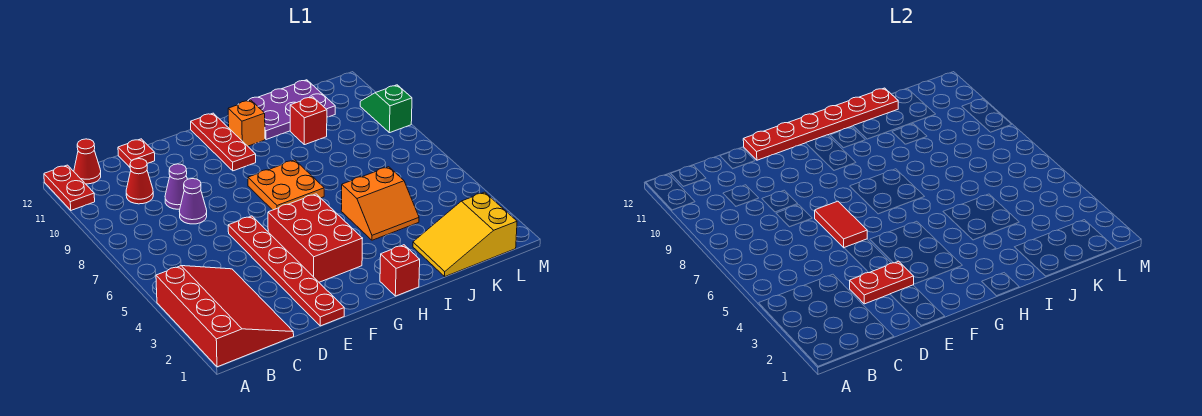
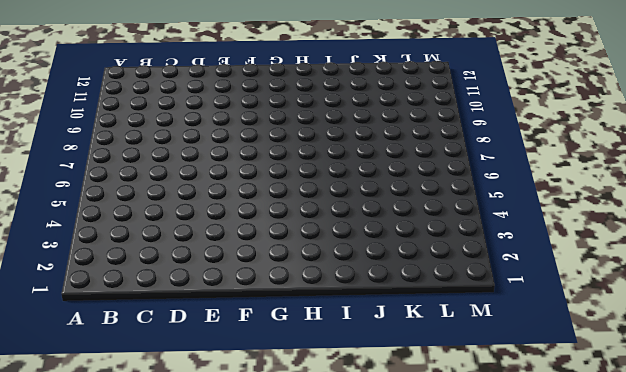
none -> red slope A1:C4 level 1 top A
none -> red plate A11:A12 level 1
none -> red cone B12 level 1

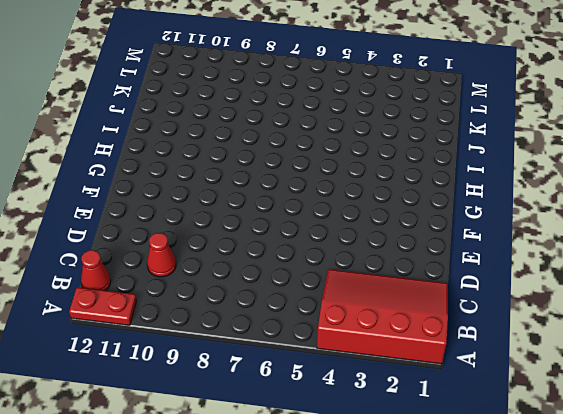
none -> purple cone D8 level 1
none -> purple cone D9 level 1
none -> red plate D12 level 1

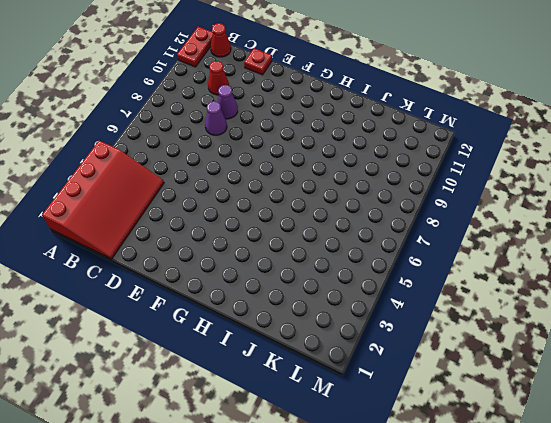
none -> red plate E1:E6 level 1
none -> red brick F3:G5 level 1
none -> orange plate G7:H8 level 1

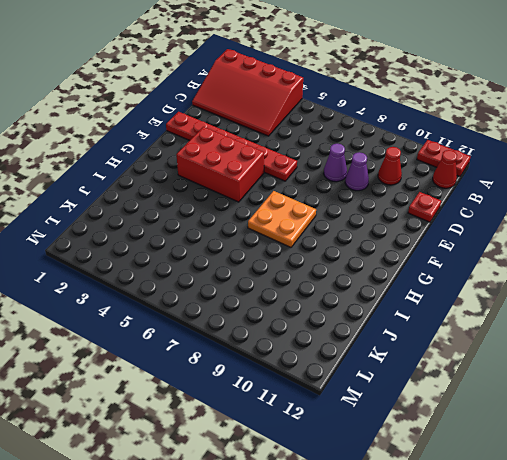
none -> red plate G10:G12 level 1
none -> red brick H1 level 1
none -> orange brick H11 level 1

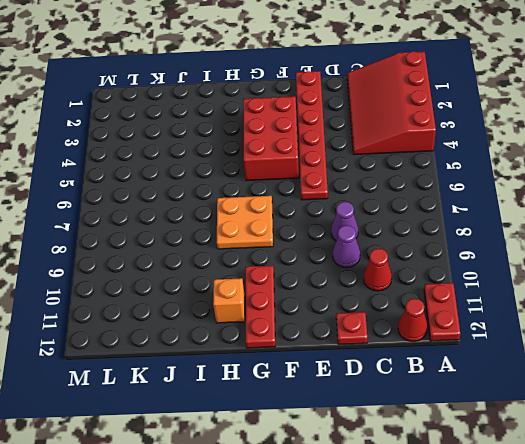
none -> red brick H1 level 1
none -> orange slope I4:J5 level 1 top 5
none -> purple plate I11:K12 level 1

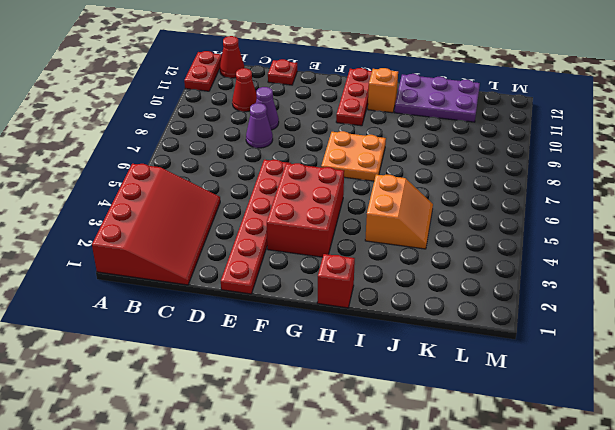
orange slope I4:J5 level 1 top I -> orange slope I4:J5 level 1 top 5
none -> yellow slope J1:L2 level 1 top L
none -> red brick J10 level 1
none -> green slope M9:M10 level 1 top 9

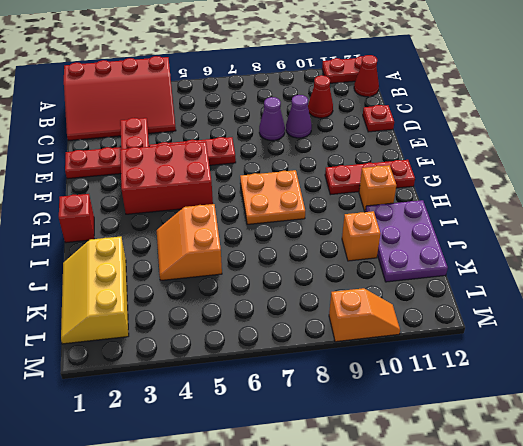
yellow slope J1:L2 level 1 top 2 -> yellow slope J1:L2 level 1 top L
orange brick J10 level 1 -> red brick J10 level 1
orange slope M9:M10 level 1 top 9 -> green slope M9:M10 level 1 top 9
none -> red tile E6:E7 level 2
none -> red plate E12:J12 level 2

